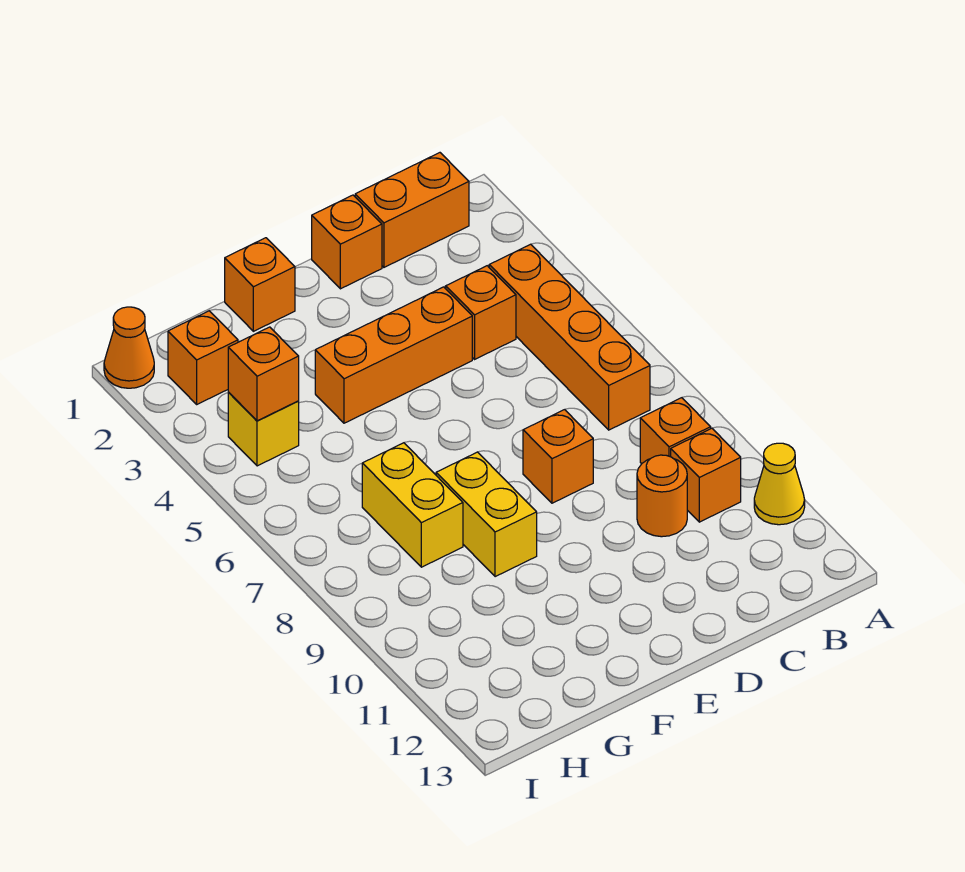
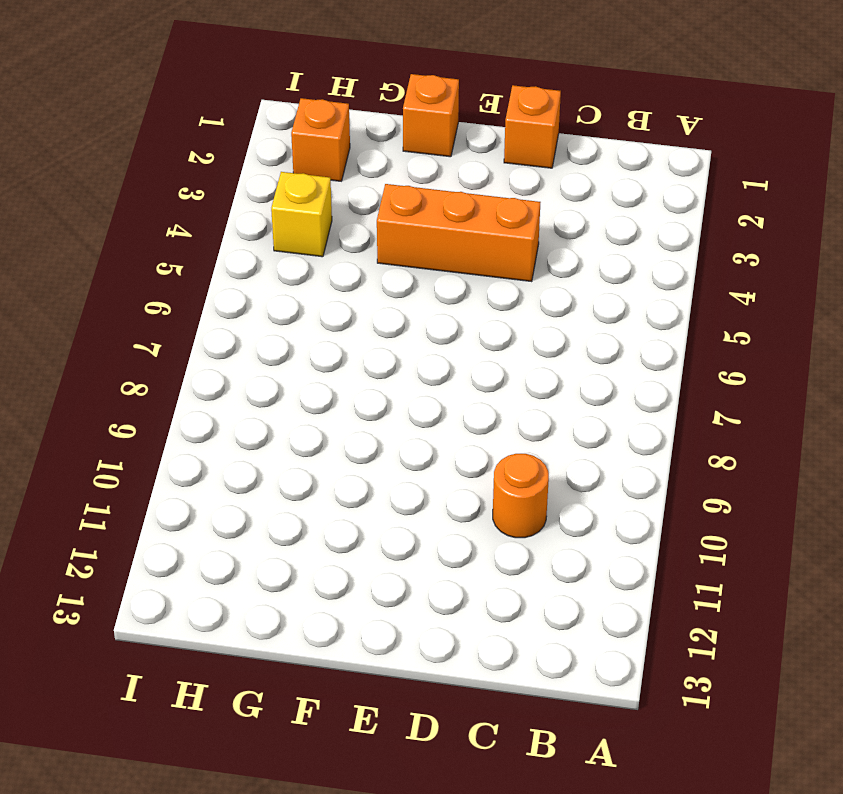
none -> yellow cone A11 level 1
none -> orange brick B1:C1 level 1
none -> orange brick B4:B7 level 1

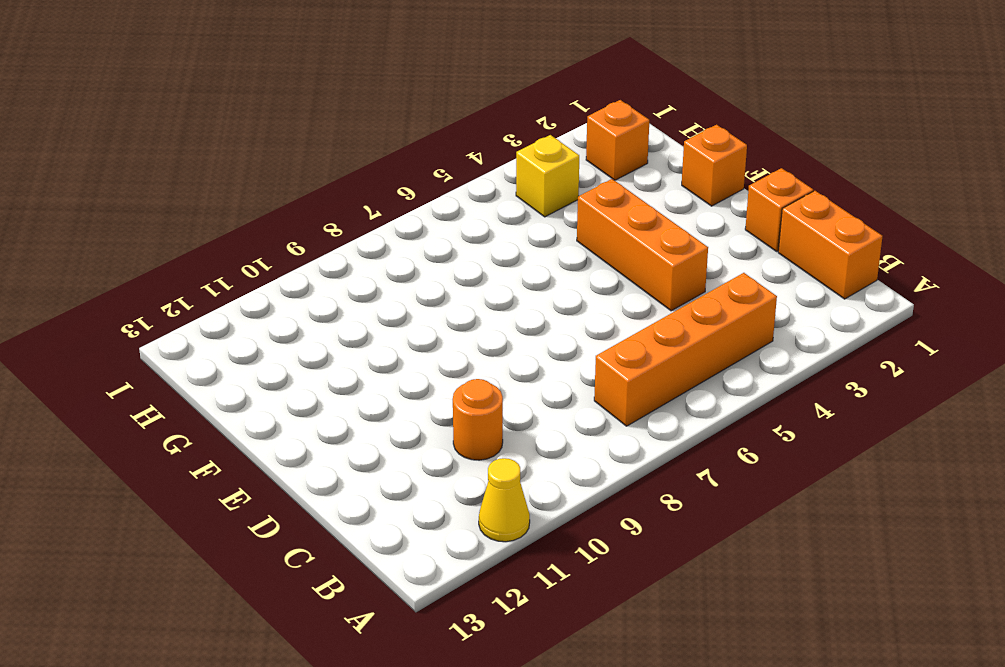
none -> orange brick B9 level 1
none -> orange brick B10 level 1
none -> orange brick C4 level 1

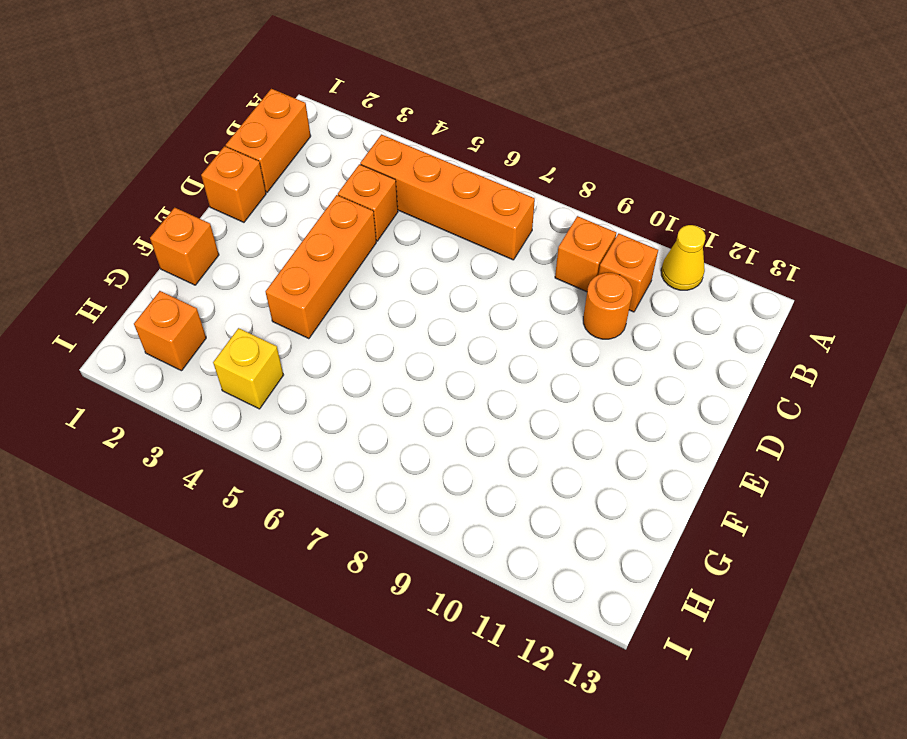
none -> orange brick D8 level 1
none -> yellow brick F8:F9 level 1
none -> yellow brick G7:G8 level 1

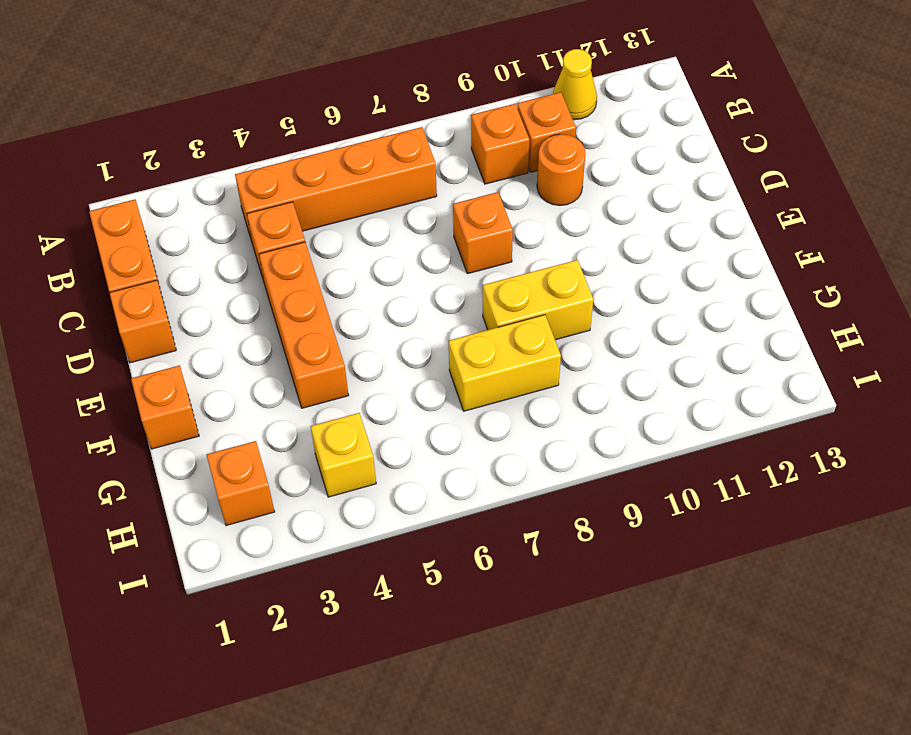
none -> orange cone I1 level 1
none -> orange brick H4 level 2

